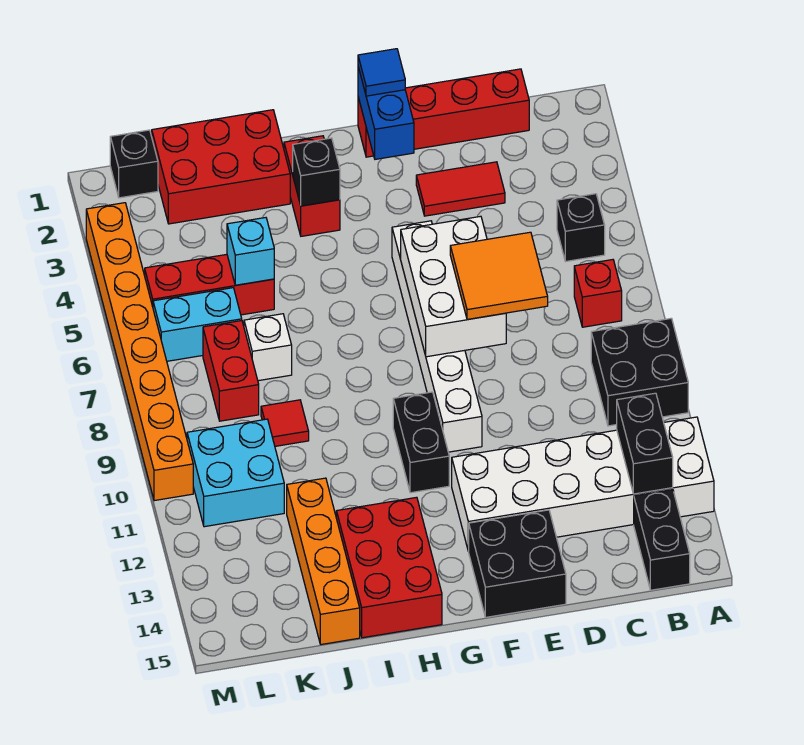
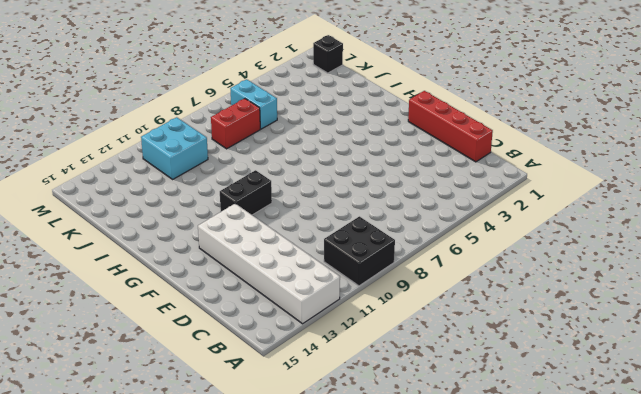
none -> black brick B5 level 1
none -> red brick B7 level 1
none -> black brick B14:B15 level 1

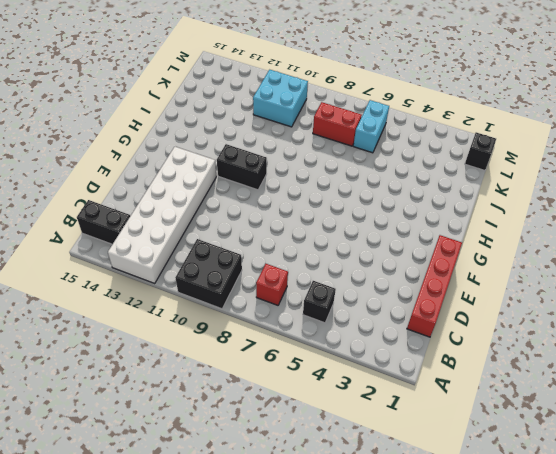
none -> red tile D3:E3 level 1
none -> black brick E14:F15 level 1
none -> white brick F5:F10 level 1

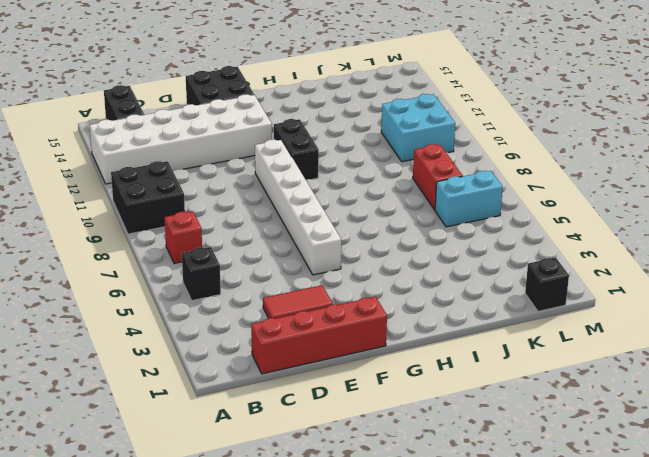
none -> red brick H2:H3 level 1
none -> red brick H13:I15 level 1
none -> red brick I1:K2 level 1

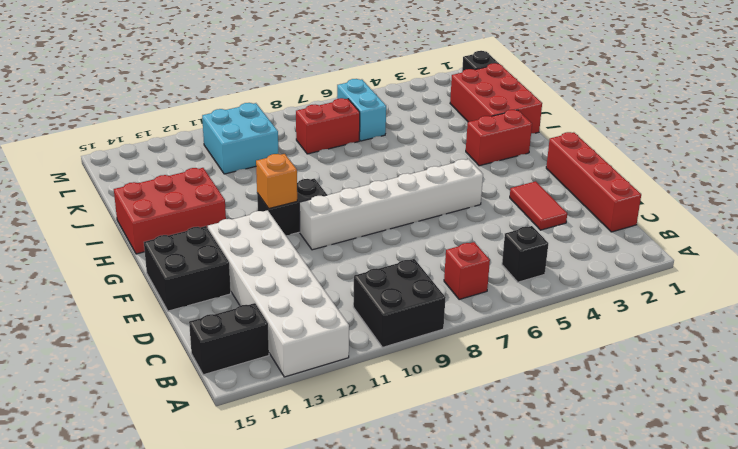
orange brick G11 level 2 -> none
none -> red brick J5:L5 level 1
none -> white brick J7 level 1
none -> red tile J9 level 1

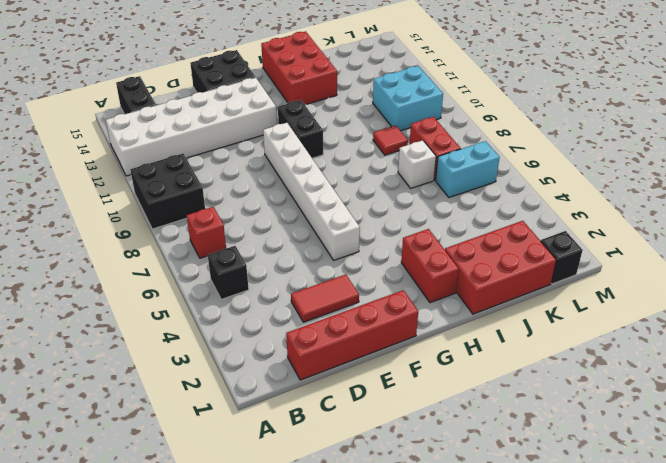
none -> red brick J5:L5 level 1
none -> orange brick J12:J15 level 1
none -> orange brick M3:M10 level 1

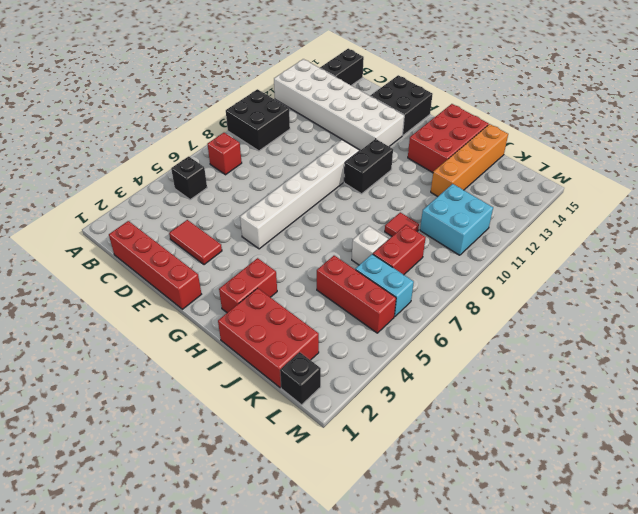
none -> orange brick M3:M10 level 1
none -> black brick B12:B13 level 2
none -> white brick E6:F8 level 2

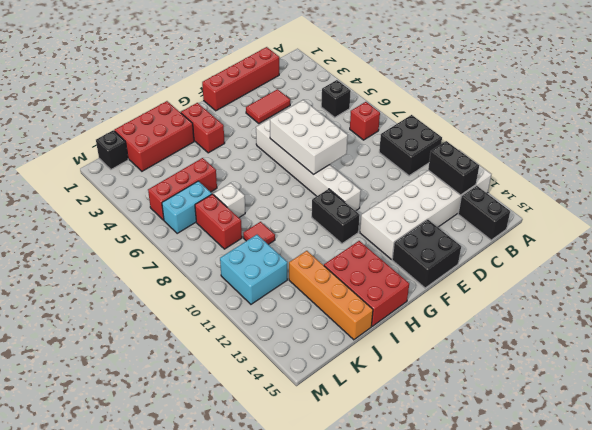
none -> orange brick M3:M10 level 1
none -> blue brick F1:F2 level 2
none -> black brick H3 level 2

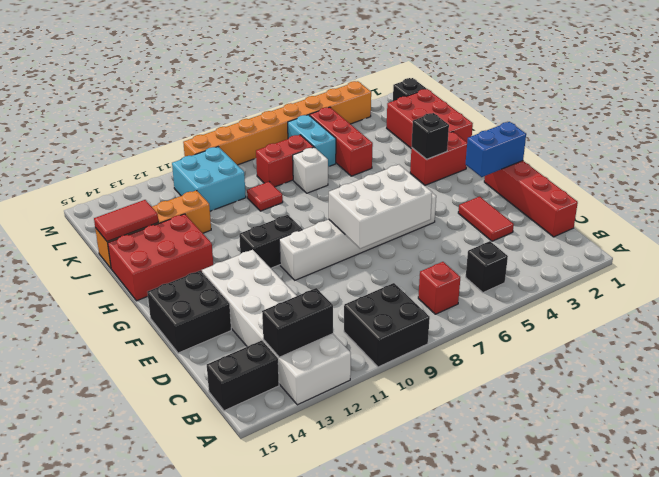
red tile J14:J15 level 2 -> none
none -> cyan brick J5 level 2
none -> orange tile D7:E8 level 3
none -> blue tile F1 level 3

